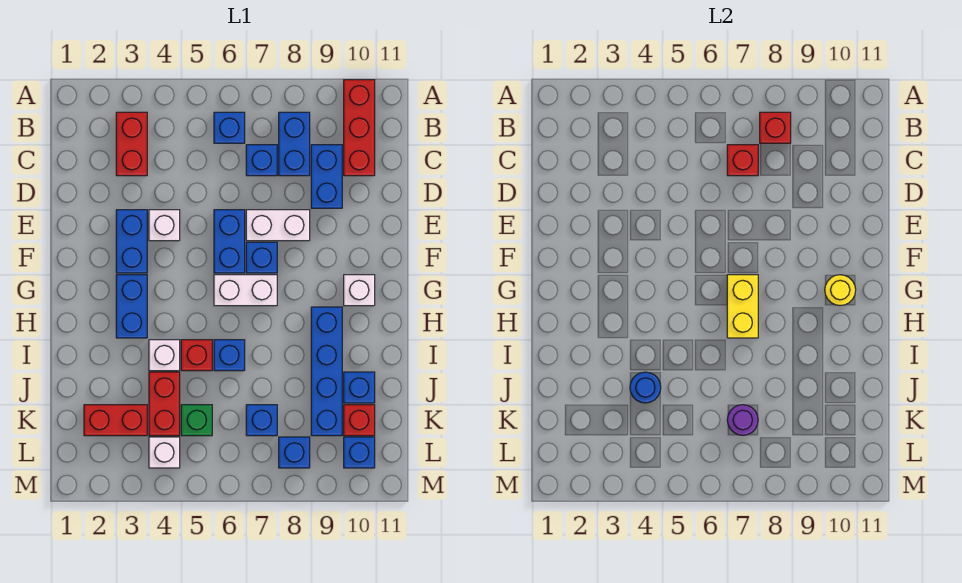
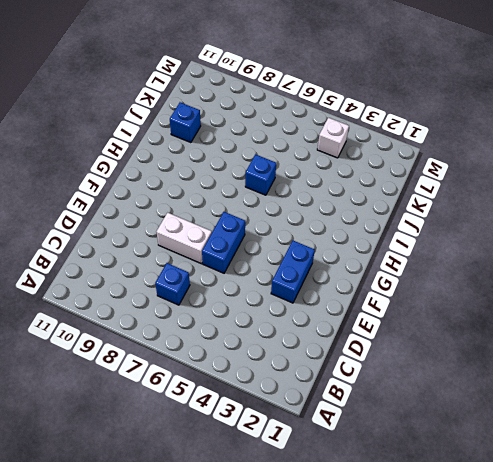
none -> red brick A10:C10 level 1
none -> red brick B3:C3 level 1
none -> blue brick B6 level 1
none -> blue brick B8:C8 level 1

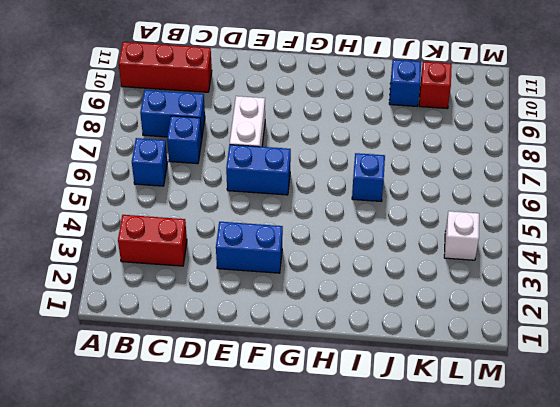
none -> blue brick C9:D9 level 1
none -> white brick E4 level 1
none -> blue brick F7 level 1
none -> blue brick G3:H3 level 1

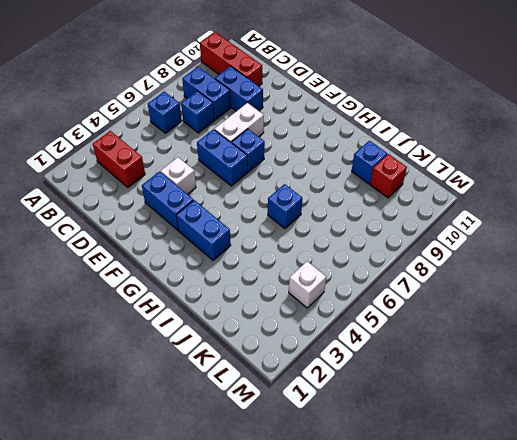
none -> white brick G6:G7 level 1
none -> white brick G10 level 1
none -> blue brick H9:K9 level 1
none -> white brick I4 level 1

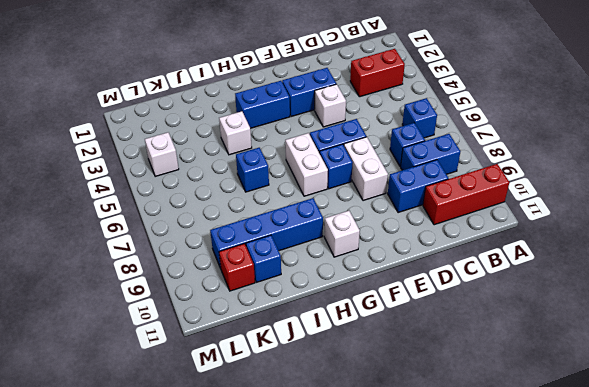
none -> red brick I5 level 1
none -> red brick J4:K4 level 1
none -> red brick K2:K3 level 1
none -> green brick K5 level 1

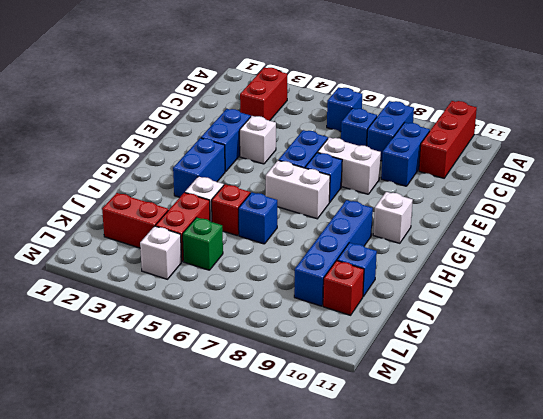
none -> blue brick K7 level 1
none -> blue brick L8 level 1
none -> blue brick L10 level 1
none -> red brick B8 level 2

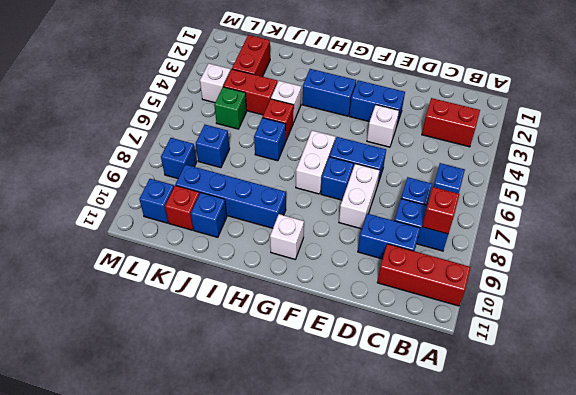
none -> red brick C7 level 2
none -> yellow brick G7:H7 level 2
none -> yellow round brick G10 level 2
none -> blue round brick J4 level 2

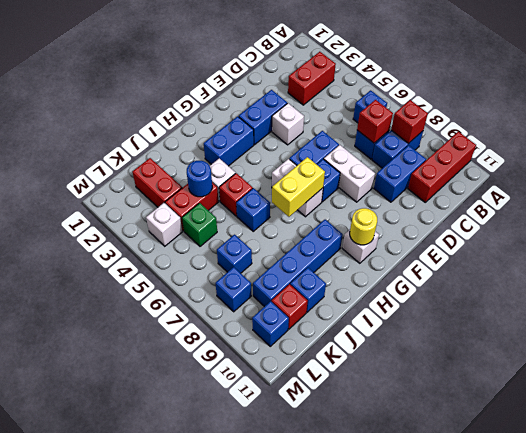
none -> purple round brick K7 level 2

